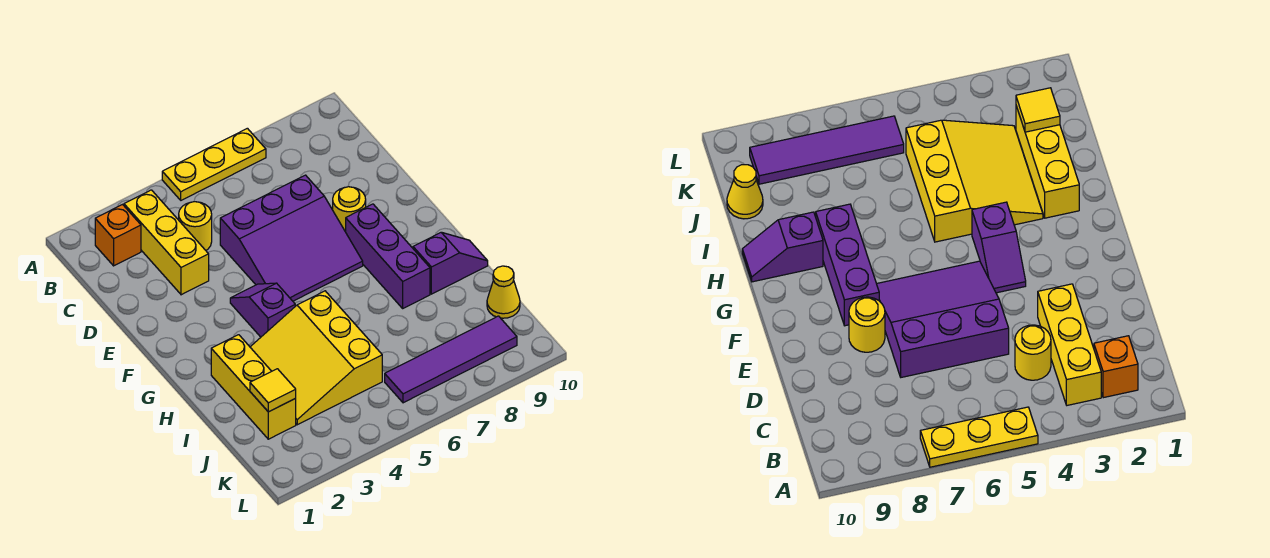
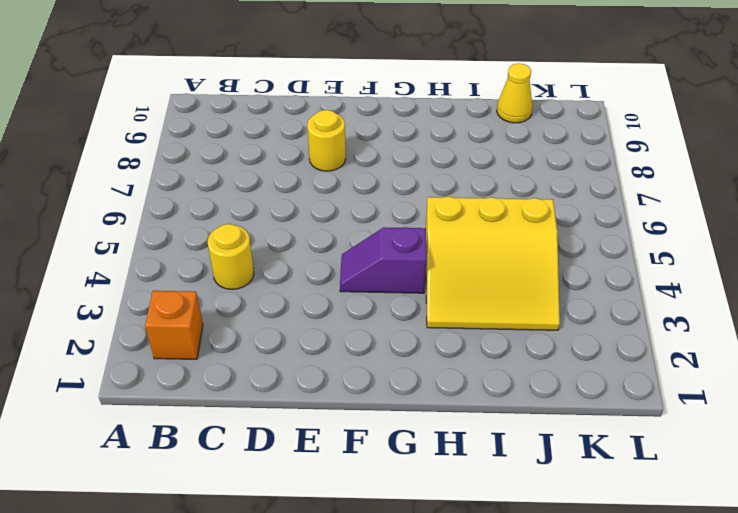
none -> yellow plate A5:A7 level 1
none -> yellow brick B3:D3 level 1
none -> purple slope D5:F7 level 1 top D

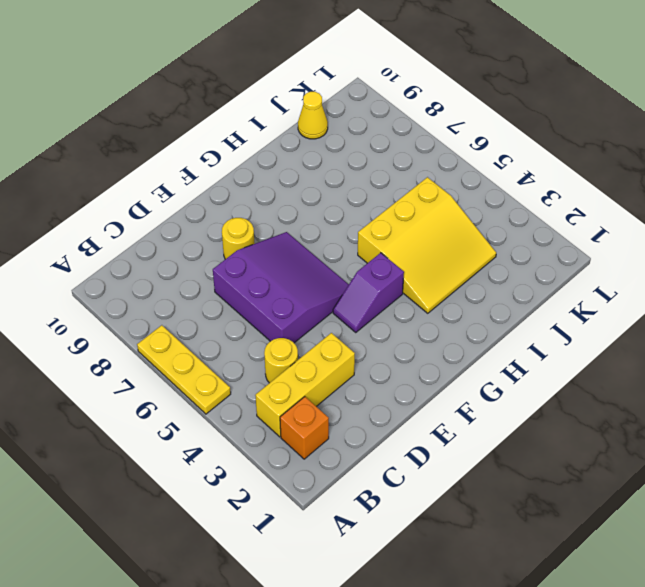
none -> purple brick F8:H8 level 1
none -> yellow brick H2:J2 level 1
none -> purple slope H9:H10 level 1 top 9

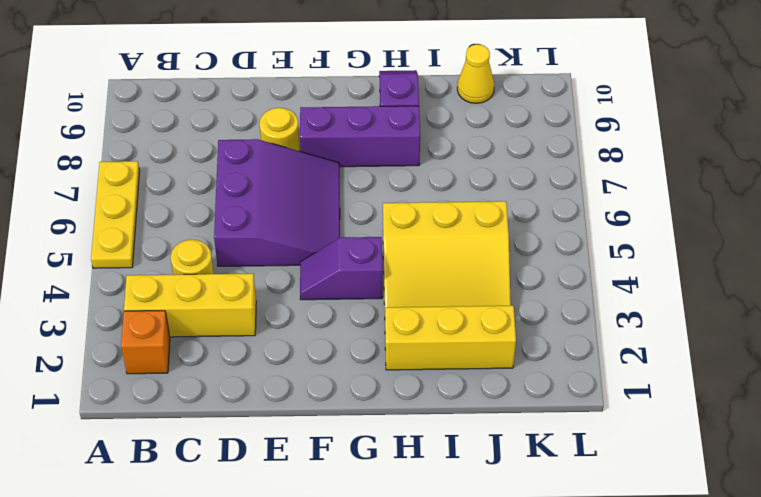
none -> purple tile K6:K9 level 1
none -> yellow tile J2 level 2

